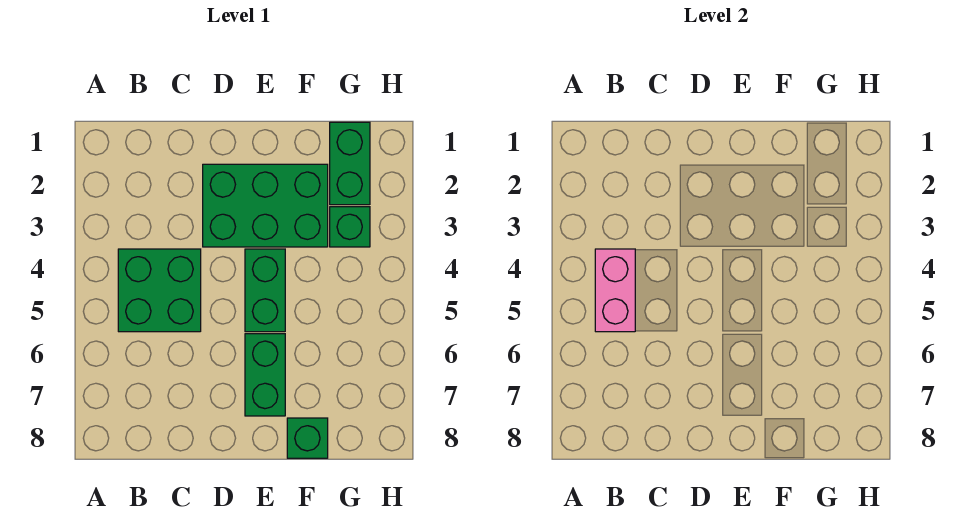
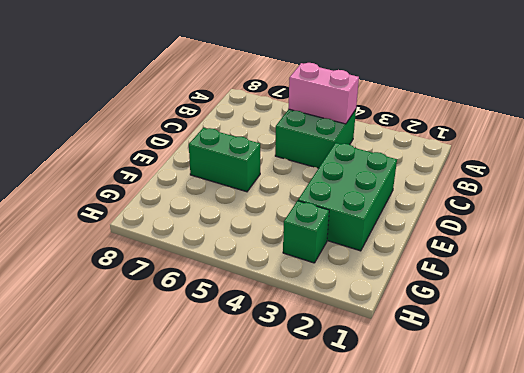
none -> green brick E4:E5 level 1
none -> green brick F8 level 1

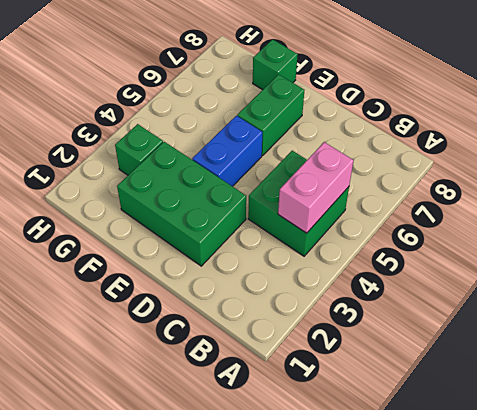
blue brick E4:E5 level 1 -> green brick E4:E5 level 1
none -> green brick G1:G2 level 1

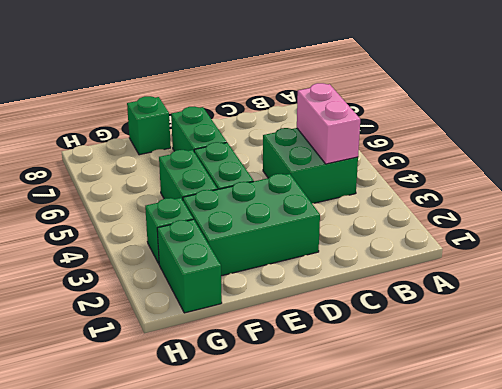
green brick F4:F5 level 1 -> none

